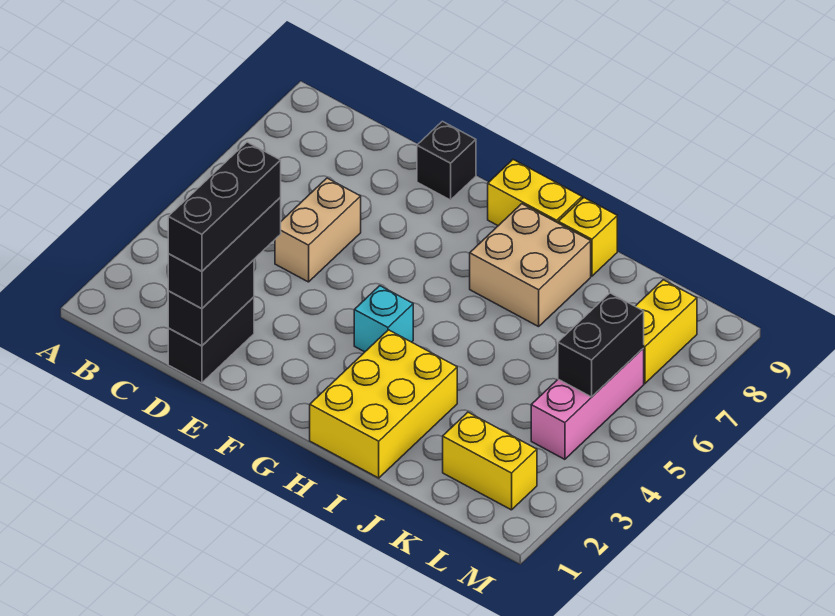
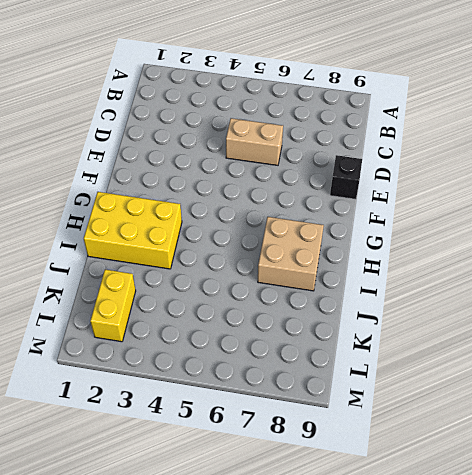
none -> black brick D1:D2 level 1
none -> cyan brick G4 level 1
none -> yellow brick G9:H9 level 1

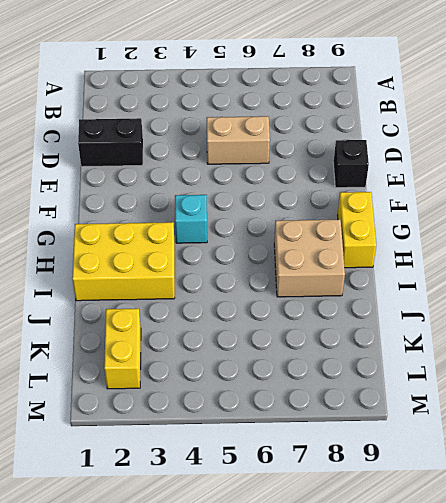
none -> yellow brick I9 level 1
none -> pink brick L4:L6 level 1
none -> yellow brick L7:L8 level 1

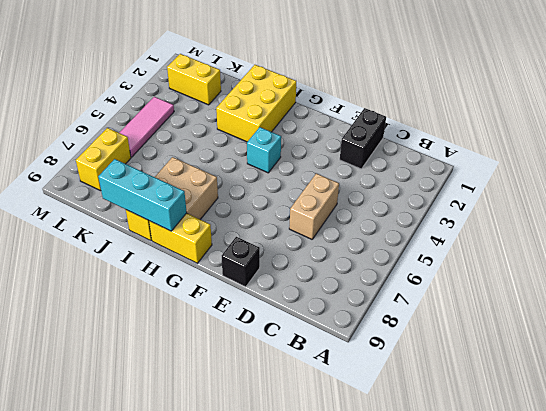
cyan brick H9:J9 level 2 -> none
pink tile L4:L6 level 1 -> pink brick L4:L6 level 1
none -> black brick D1:D2 level 2
none -> black brick L5:L6 level 2
none -> black brick D1:D3 level 3

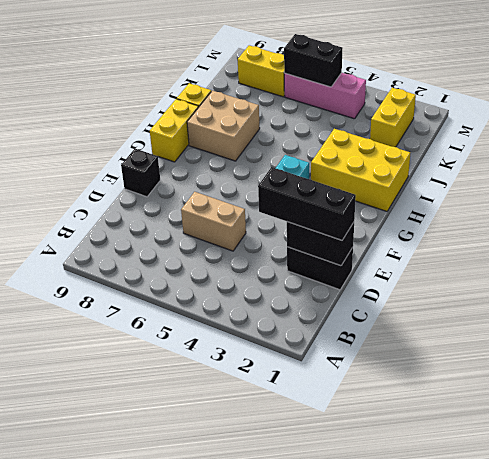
none -> black brick D1:D3 level 4

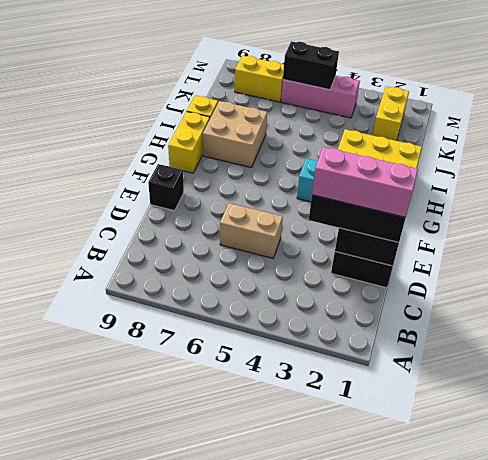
pink brick D1:D3 level 4 -> black brick D1:D3 level 4

